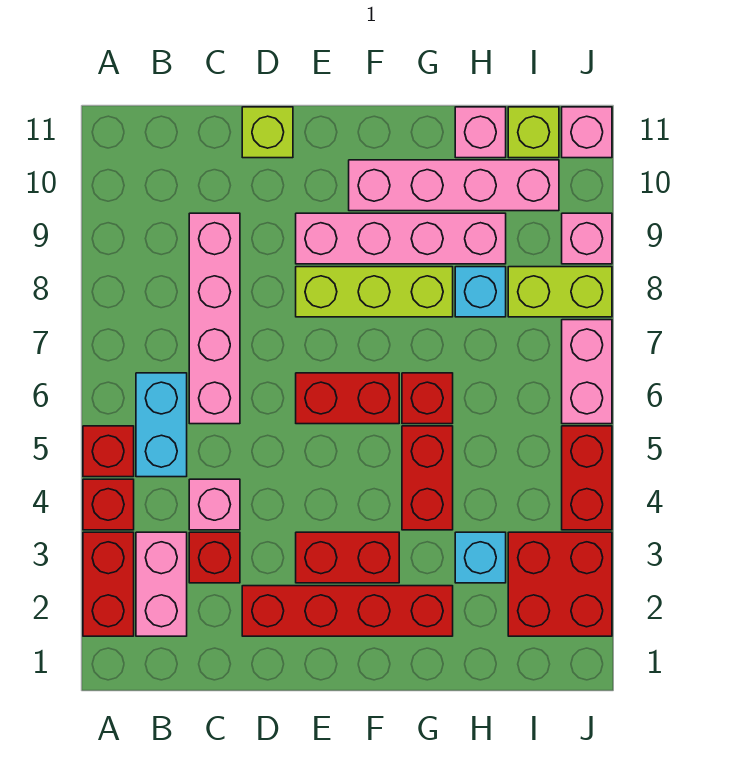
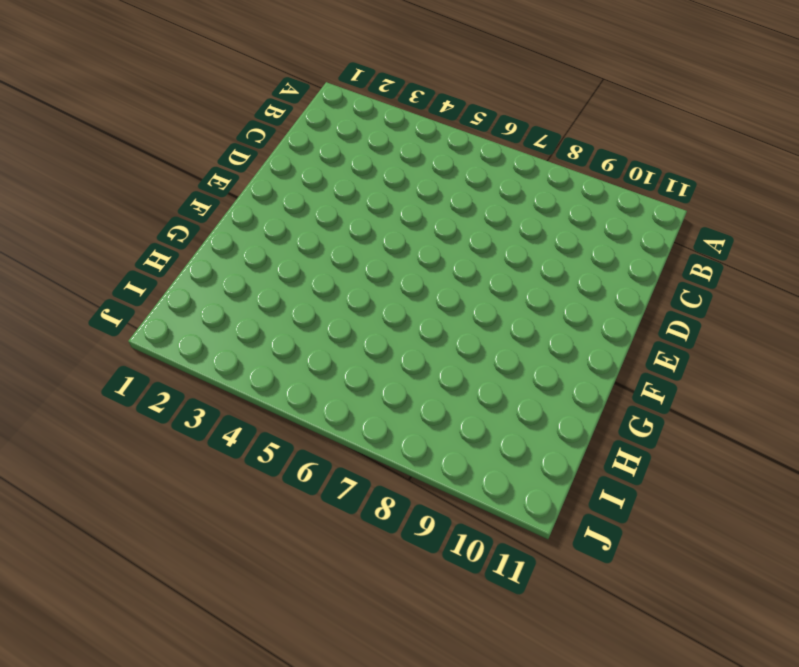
none -> red brick A2:A3 level 1
none -> red brick A4 level 1
none -> red brick A5 level 1

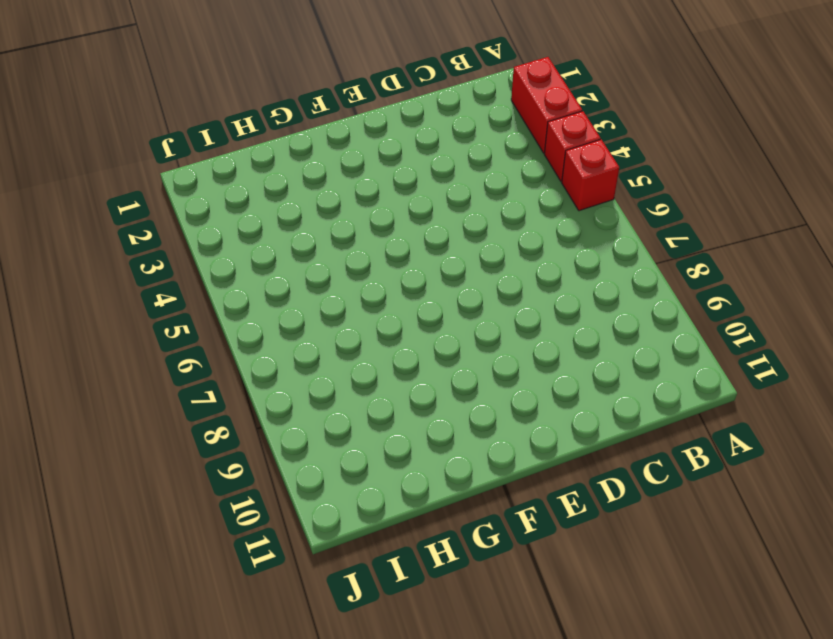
none -> pink brick B2:B3 level 1
none -> cyan brick B5:B6 level 1
none -> red brick C3 level 1

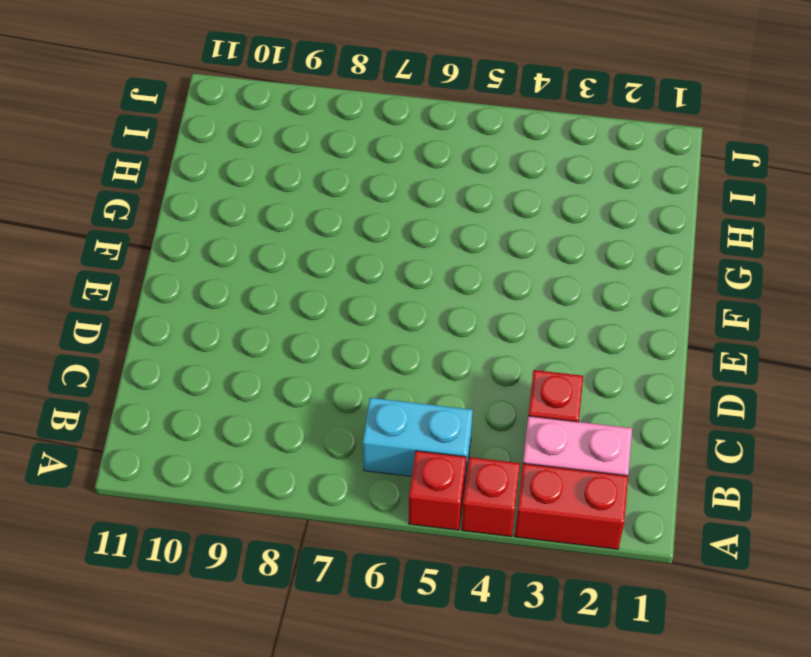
none -> pink brick C4 level 1
none -> pink brick C6:C9 level 1
none -> red brick D2:G2 level 1

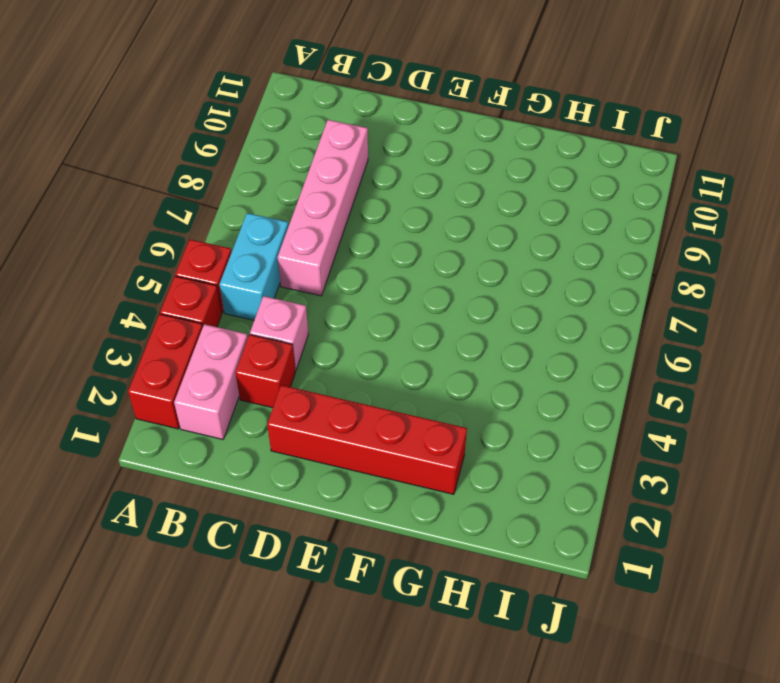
none -> lime brick D11 level 1
none -> red brick E3:F3 level 1
none -> red brick E6:F6 level 1

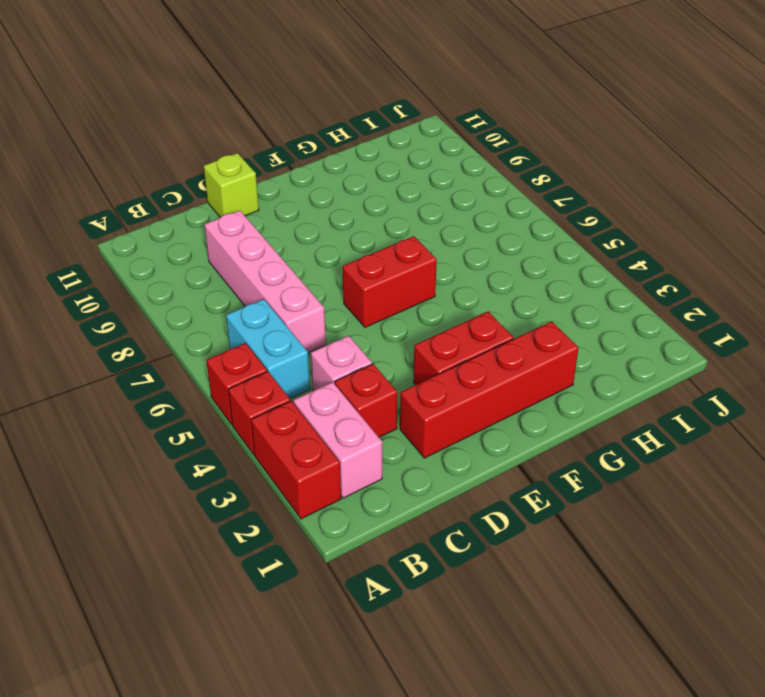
none -> lime brick E8:G8 level 1
none -> pink brick E9:H9 level 1
none -> pink brick F10:I10 level 1

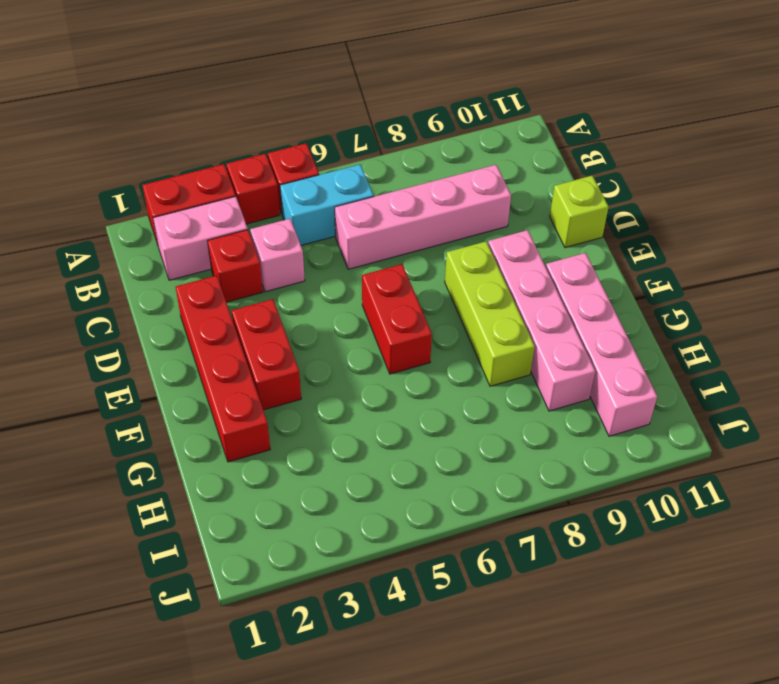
none -> red brick G4:G5 level 1
none -> red brick G6 level 1
none -> cyan brick H3 level 1

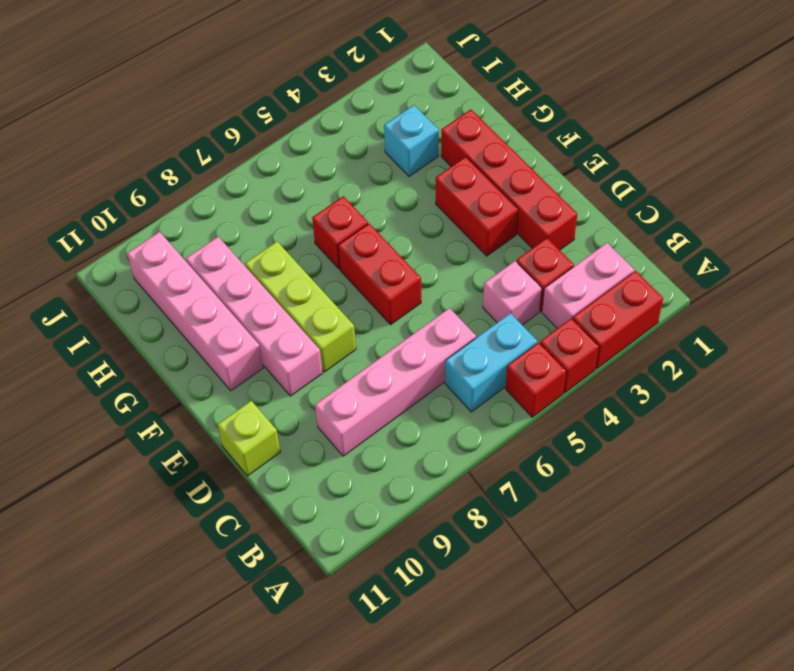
none -> red brick G4:G5 level 1
none -> cyan brick H8 level 1
none -> pink brick H11 level 1

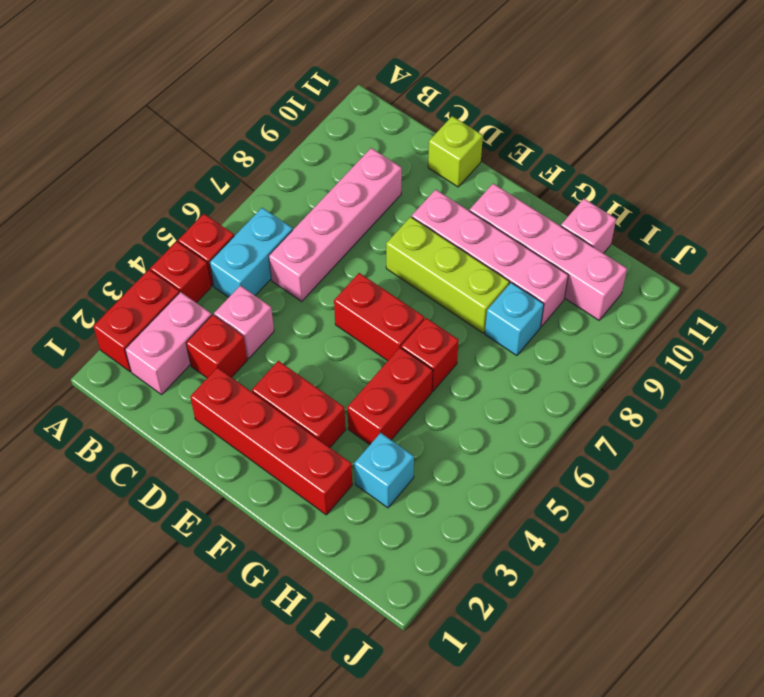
none -> red brick I2:J3 level 1
none -> lime brick I8:J8 level 1
none -> lime brick I11 level 1

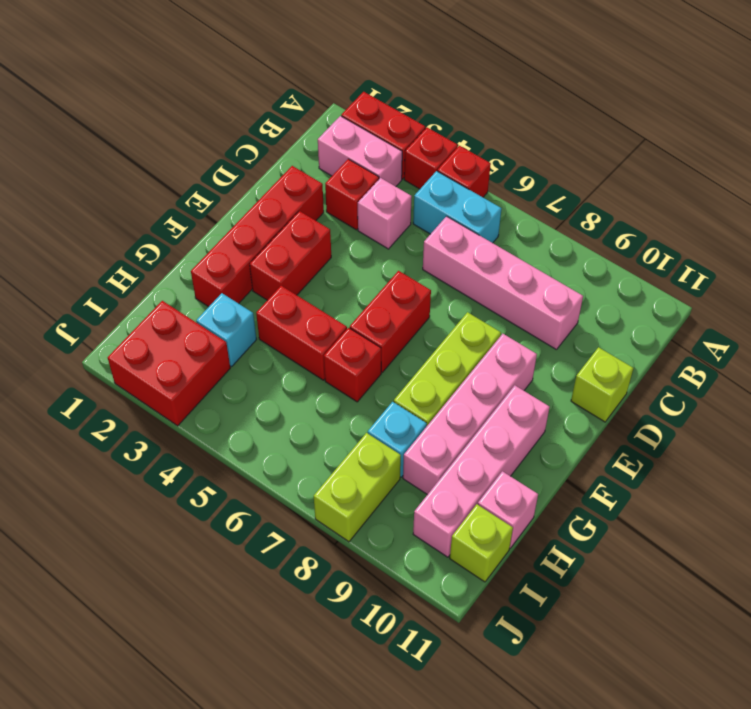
none -> red brick J4:J5 level 1
none -> pink brick J6:J7 level 1
none -> pink brick J9 level 1

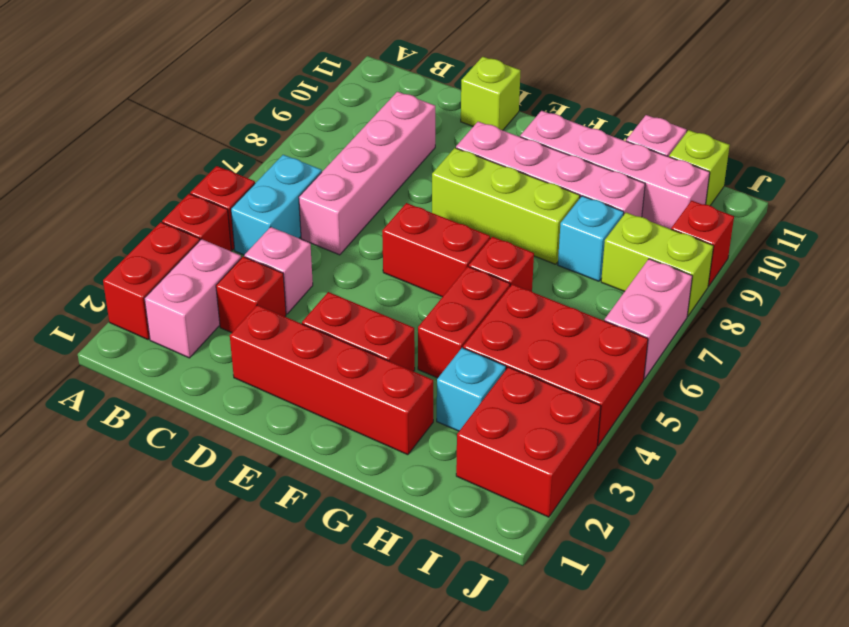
red brick H4:J5 level 1 -> red brick J4:J5 level 1
red brick J9 level 1 -> pink brick J9 level 1
none -> pink brick J11 level 1

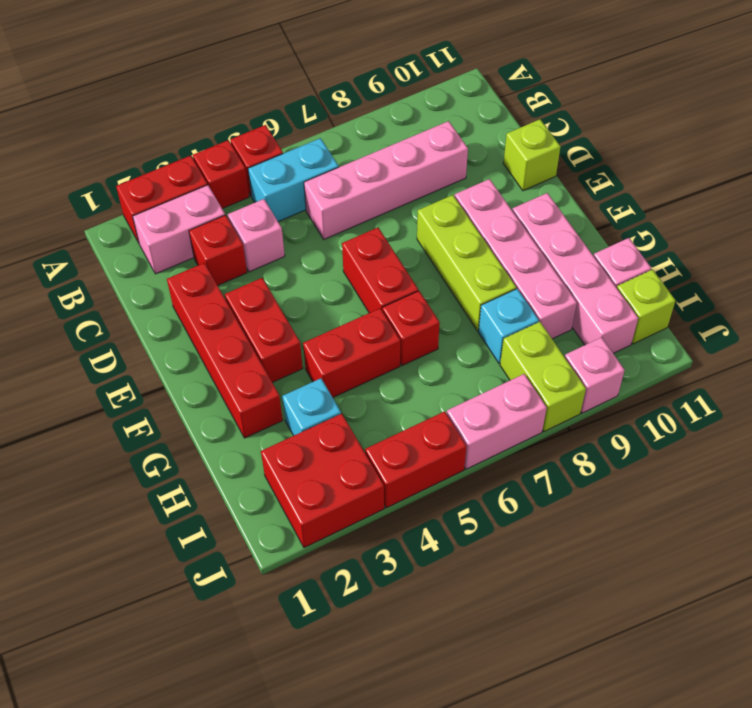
none -> pink brick J11 level 1

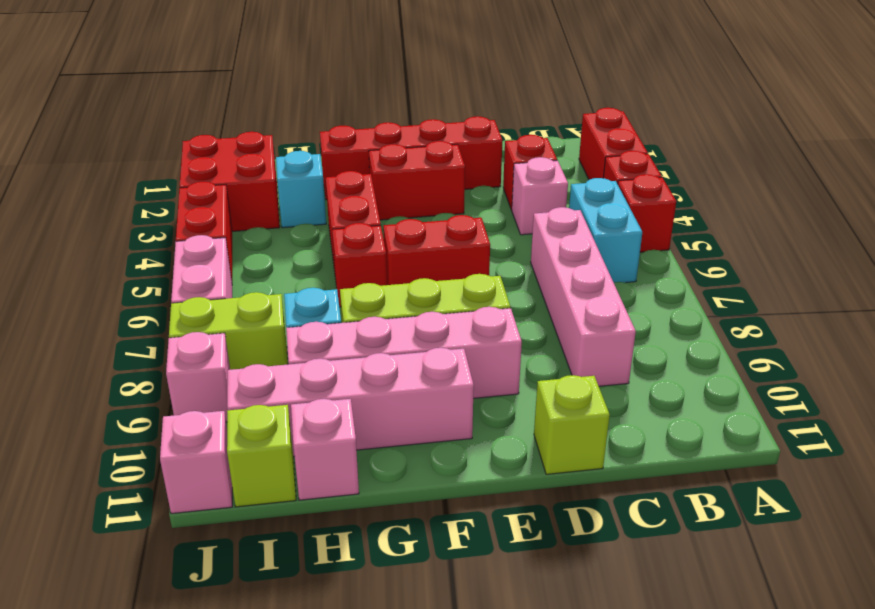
none -> pink brick B2:B3 level 1

